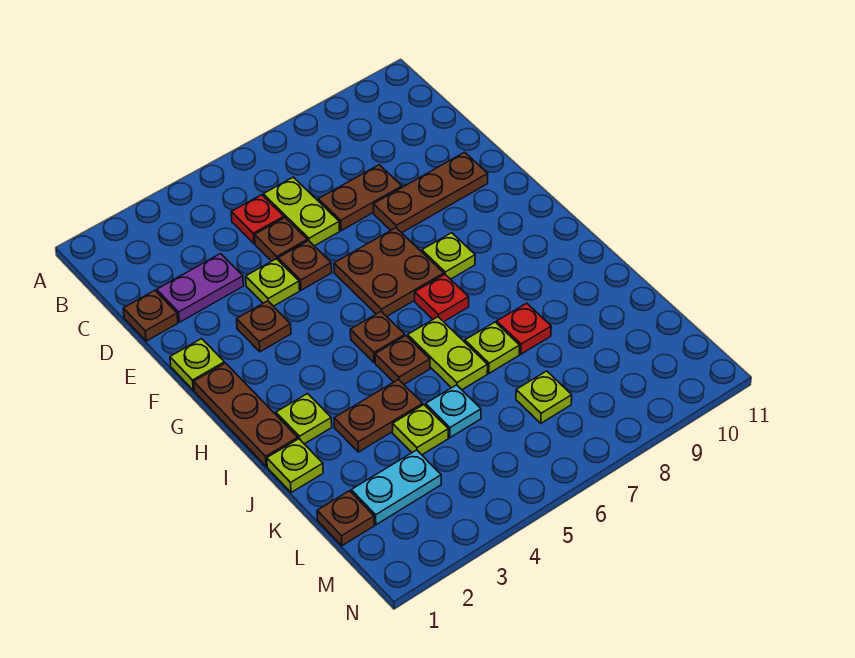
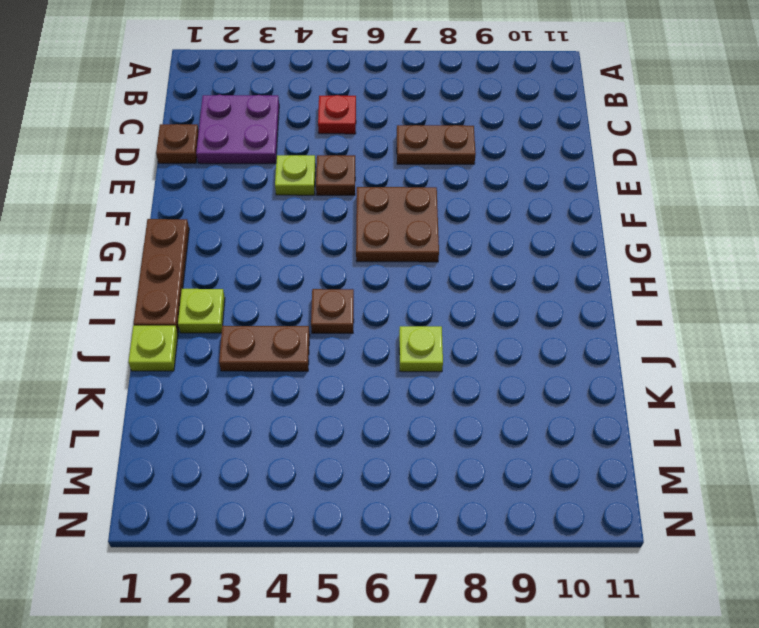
purple plate C2:D3 level 1 -> purple plate D2:D3 level 1
none -> lime plate C6:D6 level 1
none -> brown plate D5 level 1
none -> brown plate E8:E10 level 1

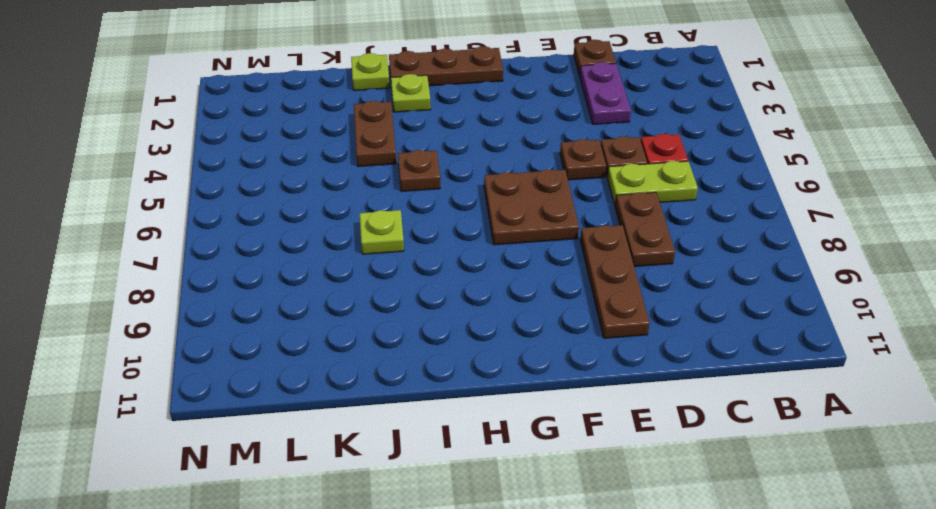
none -> lime plate E4 level 1
none -> lime plate F1 level 1
none -> brown plate F3 level 1

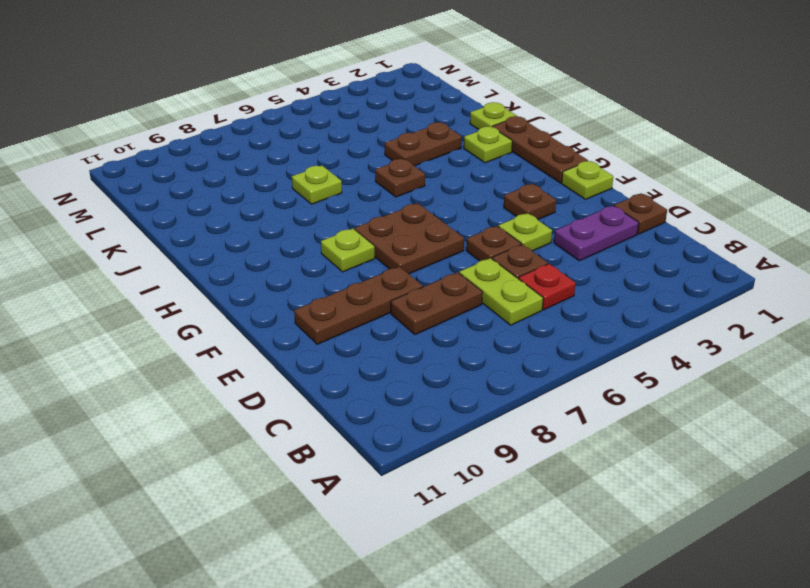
none -> brown plate H5 level 1
none -> red plate H7 level 1
none -> lime plate I6:J6 level 1

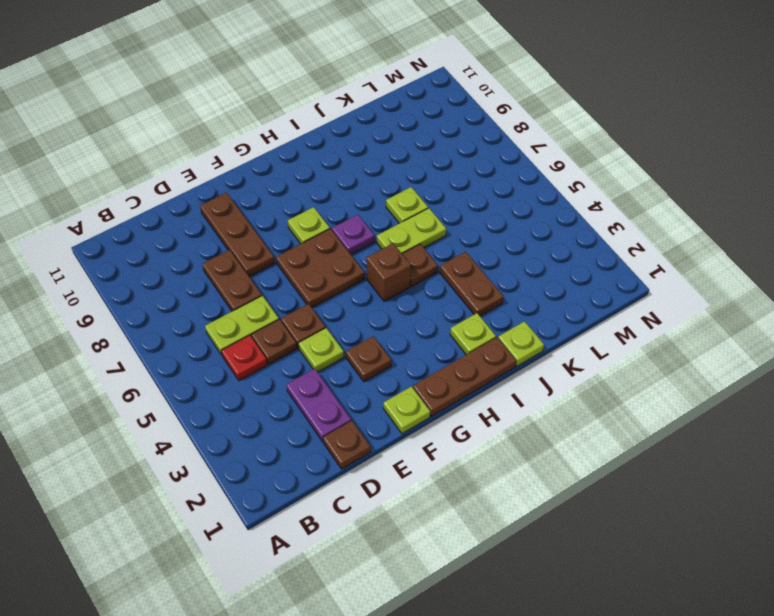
brown brick H5 level 1 -> brown plate H5 level 1
purple plate H7 level 1 -> red plate H7 level 1
none -> red plate J8 level 1
none -> lime plate K4 level 1
none -> cyan plate K5 level 1

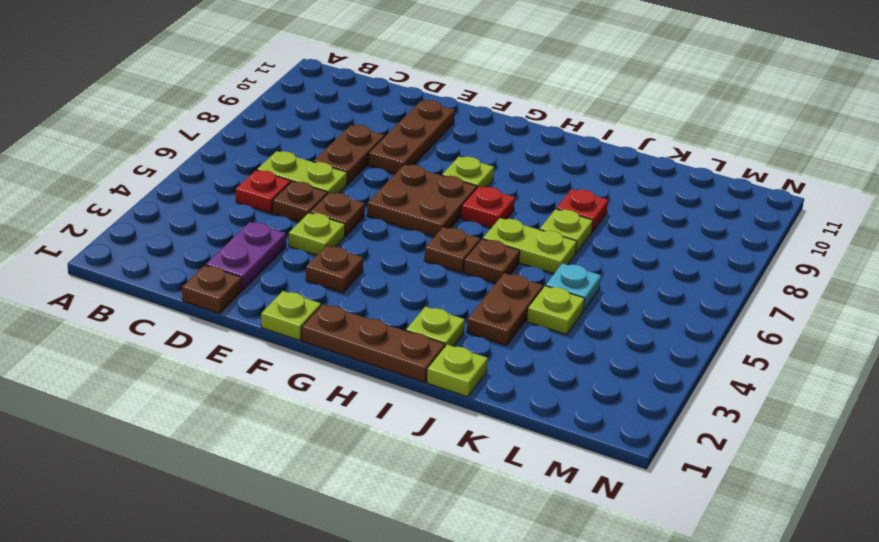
none -> brown plate L1 level 1
none -> cyan plate L2:L3 level 1
none -> lime plate L7 level 1

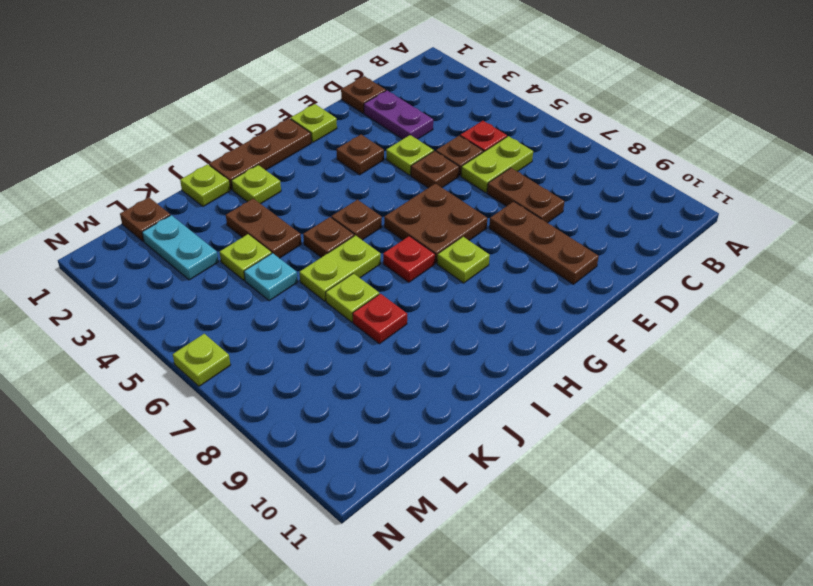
lime plate N6 level 1 -> lime plate L7 level 1

